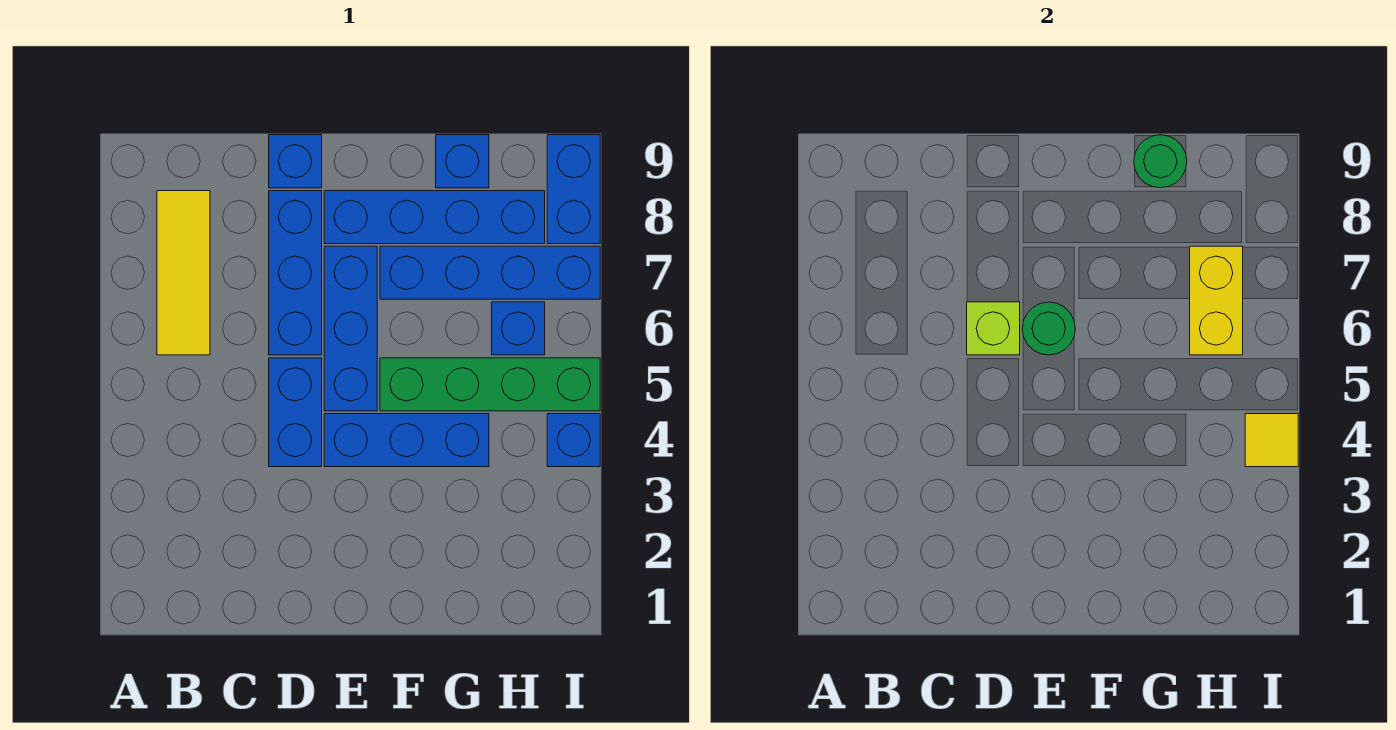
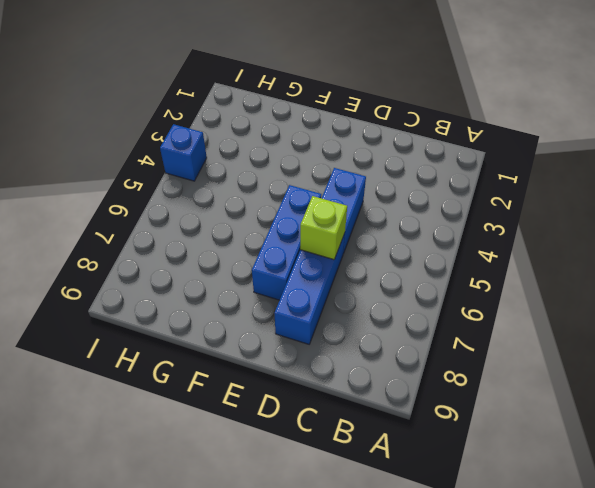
none -> yellow tile B6:B8 level 1
none -> blue brick D9 level 1
none -> blue brick E4:G4 level 1

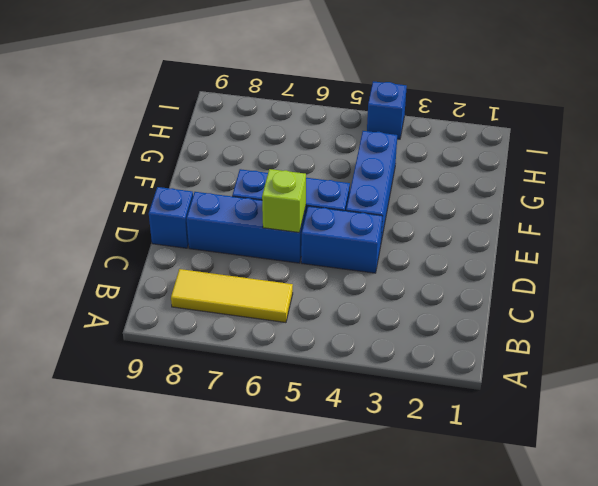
none -> blue brick E8:H8 level 1
none -> green brick F5:I5 level 1
none -> blue brick F7:I7 level 1

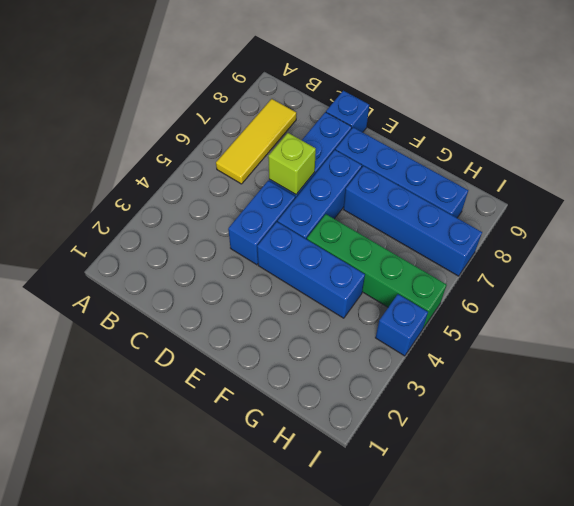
none -> blue brick G9 level 1
none -> blue brick H6 level 1
none -> blue brick I8:I9 level 1

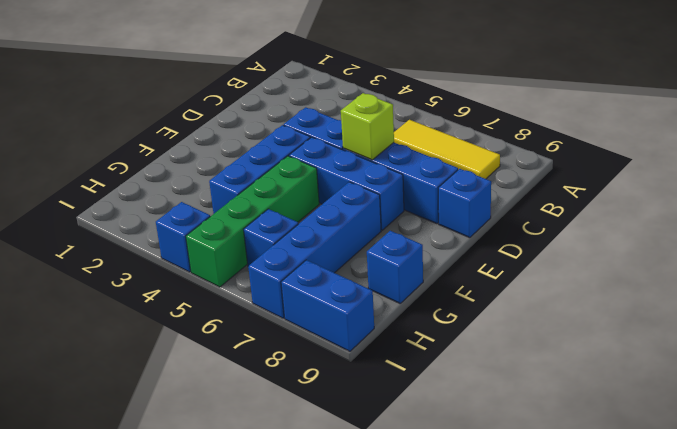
none -> blue brick E8:H8 level 1
none -> green round brick E6 level 2
none -> green round brick G9 level 2

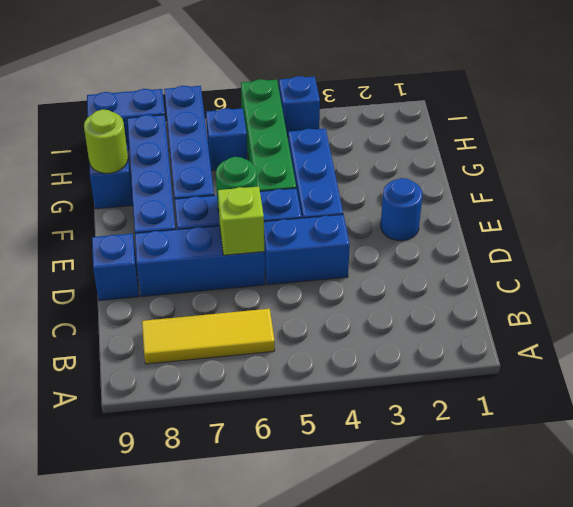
blue round brick E2 level 1 -> none
lime round brick G9 level 2 -> green round brick G9 level 2
none -> yellow brick H6:H7 level 2
none -> yellow tile I4 level 2

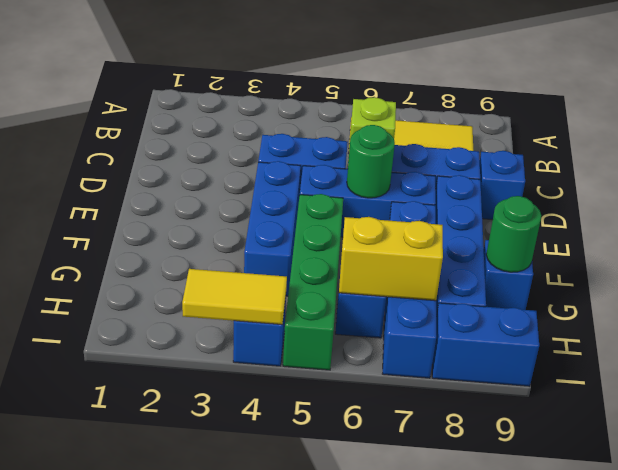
yellow tile I3:I4 level 2 -> yellow tile I4 level 2

